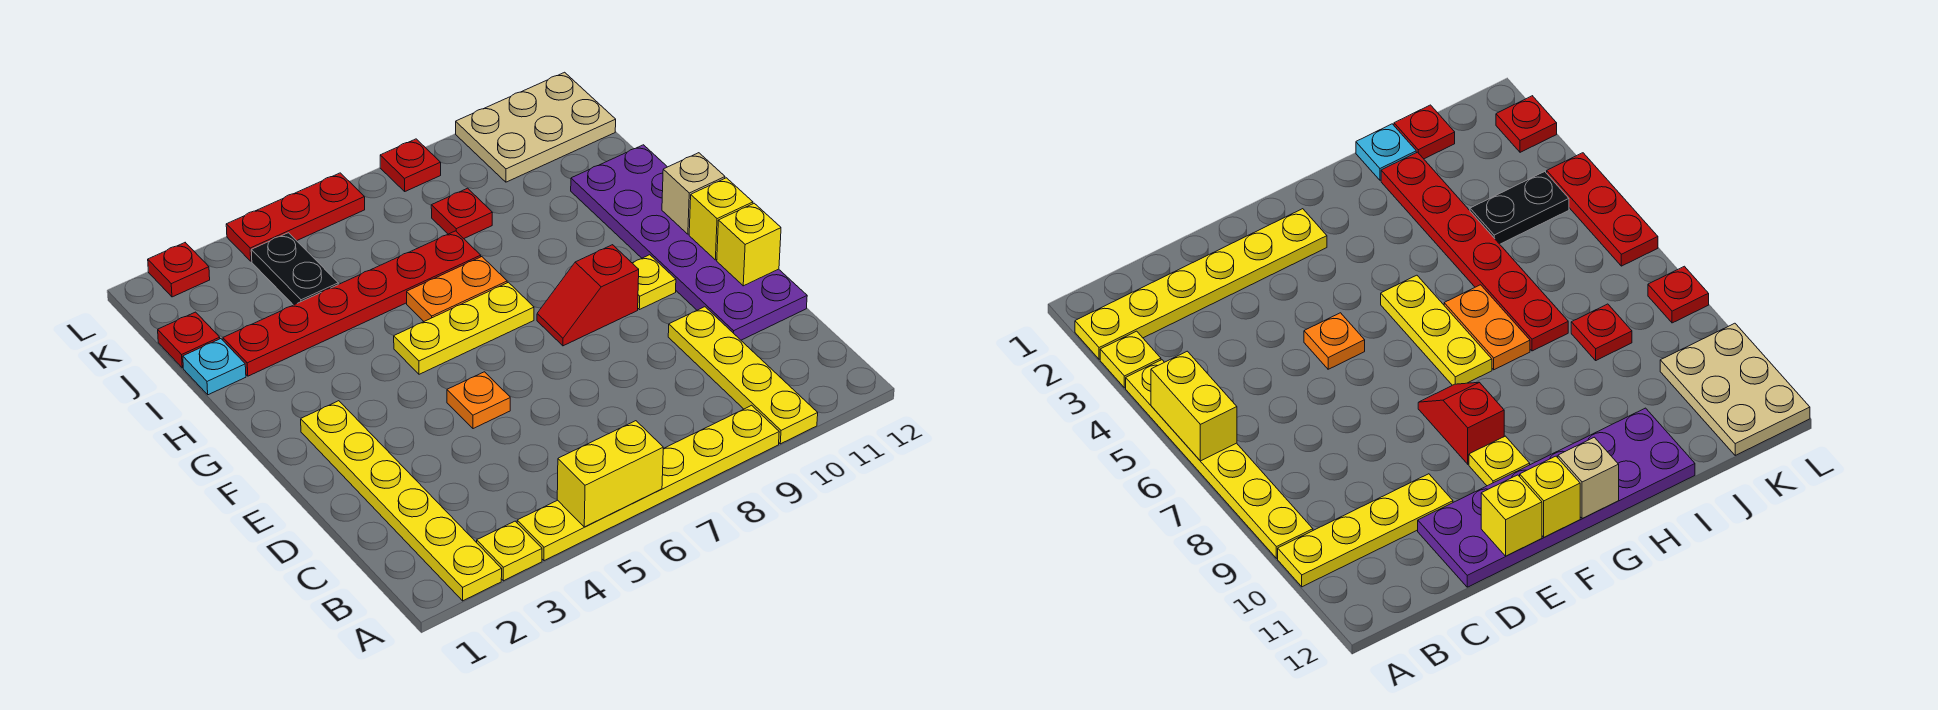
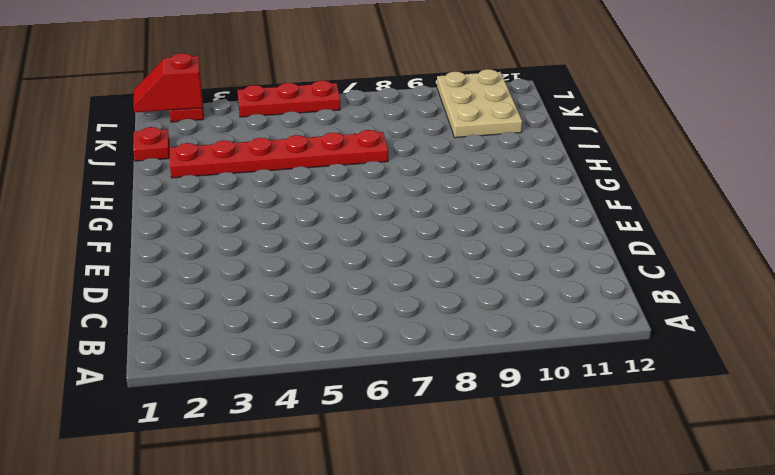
tan plate J10:L11 level 1 -> tan plate K10:L12 level 1
red slope L1:L2 level 2 top 2 -> red slope F8:F9 level 1 top 9
none -> yellow plate A2:F2 level 1
none -> yellow plate A3 level 1
none -> yellow plate A4:A9 level 1

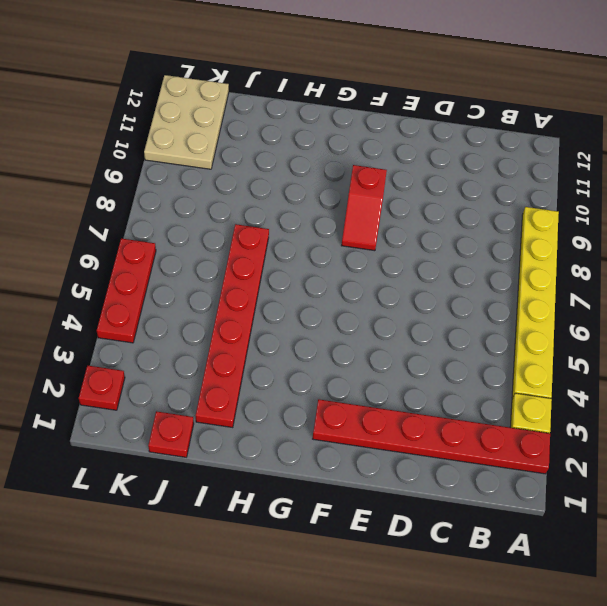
red plate A2:F2 level 1 -> yellow plate A2:F2 level 1
none -> yellow plate A10:D10 level 1
none -> purple plate D11:I12 level 1
none -> orange plate E5 level 1

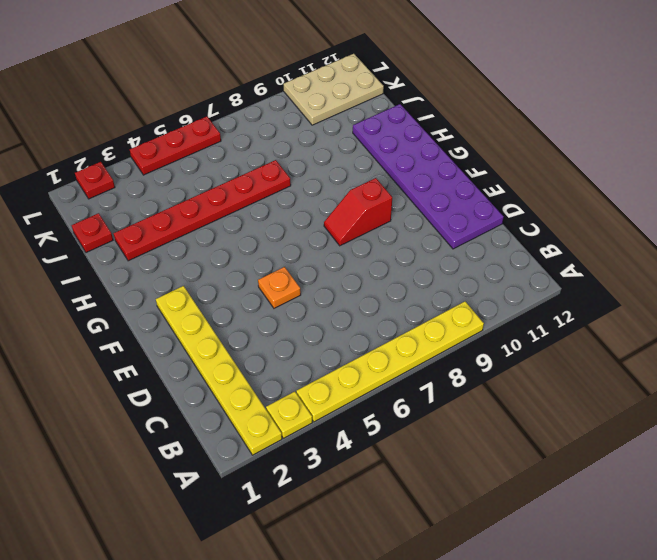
none -> yellow plate A10:D10 level 1
none -> yellow plate F10 level 1
none -> yellow plate G5:G7 level 1

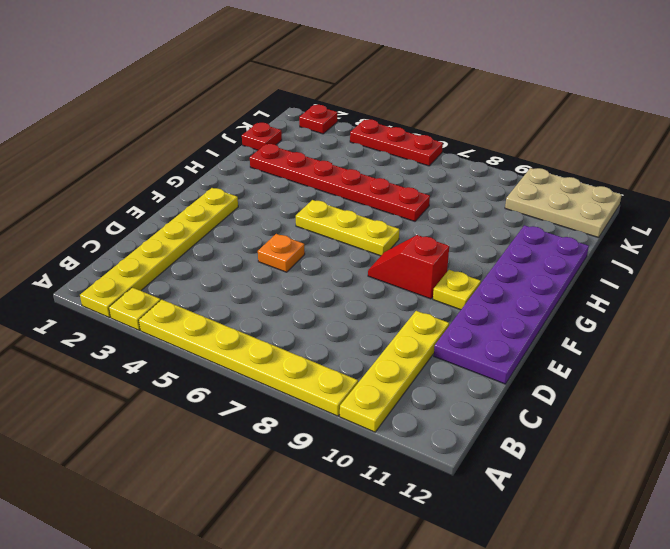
none -> orange plate H6:H7 level 1
none -> cyan plate I1 level 1
none -> black plate J4:K4 level 1

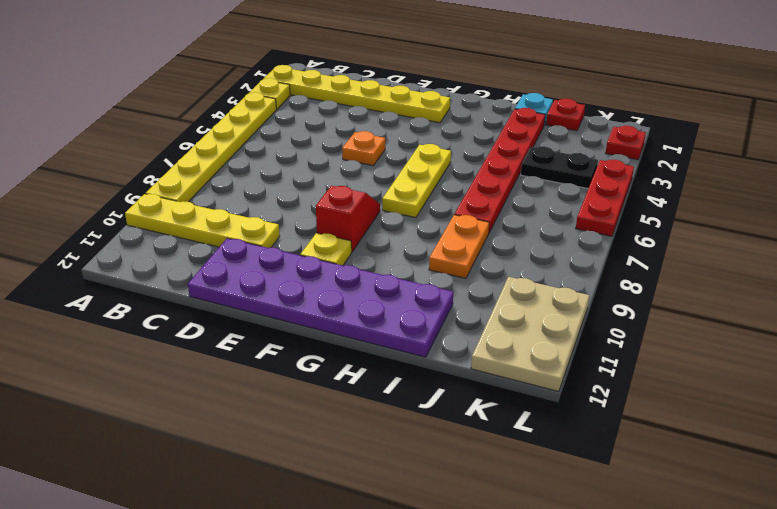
orange plate I8:I9 level 1 -> orange plate H6:H7 level 1
none -> red plate J8 level 1
none -> red plate L8 level 1
none -> yellow brick A5:A6 level 2

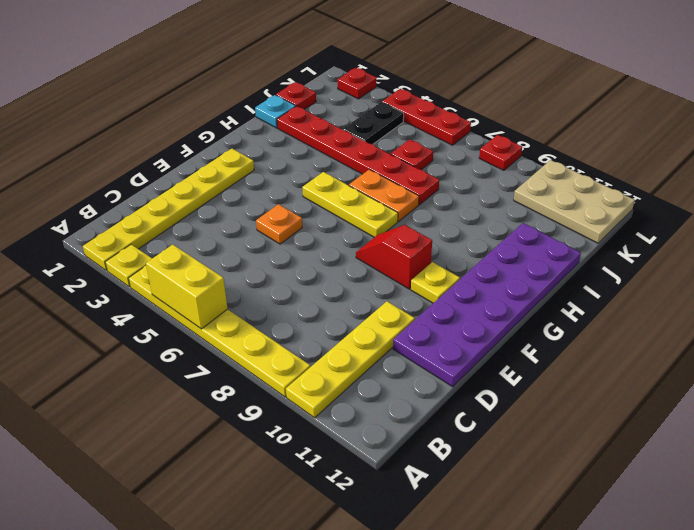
red plate J6 level 1 -> red plate J8 level 1
none -> yellow brick E12 level 2
none -> yellow brick F12 level 2
none -> tan brick G12 level 2

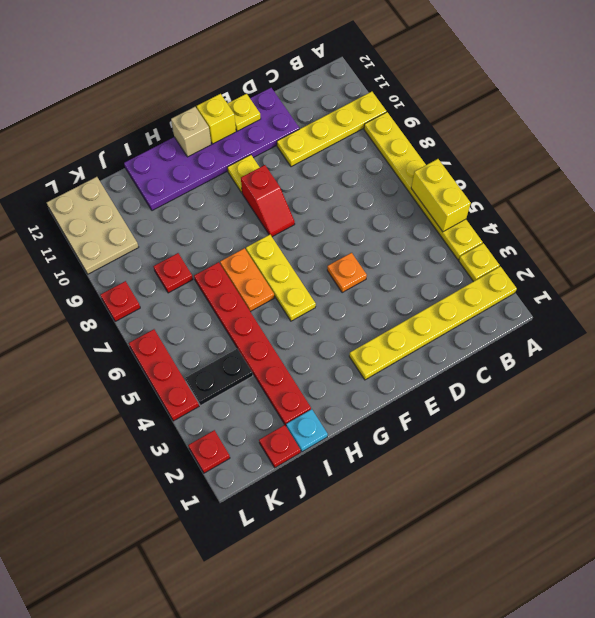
yellow plate E12 level 2 -> yellow brick E12 level 2

